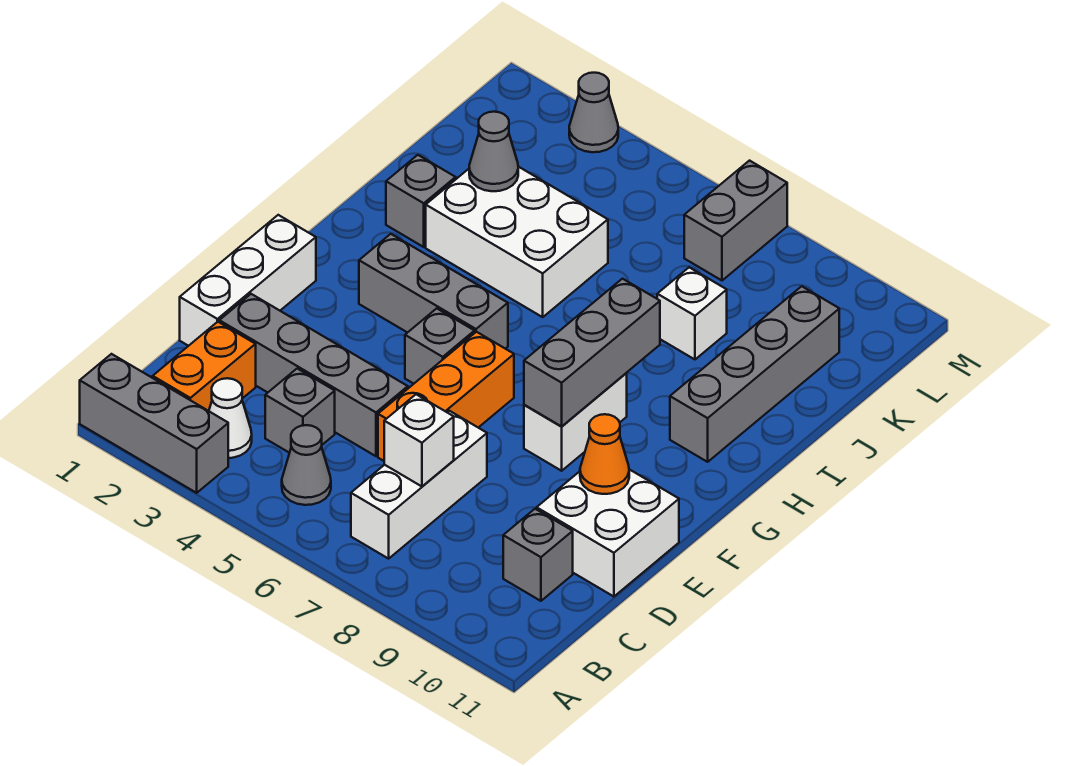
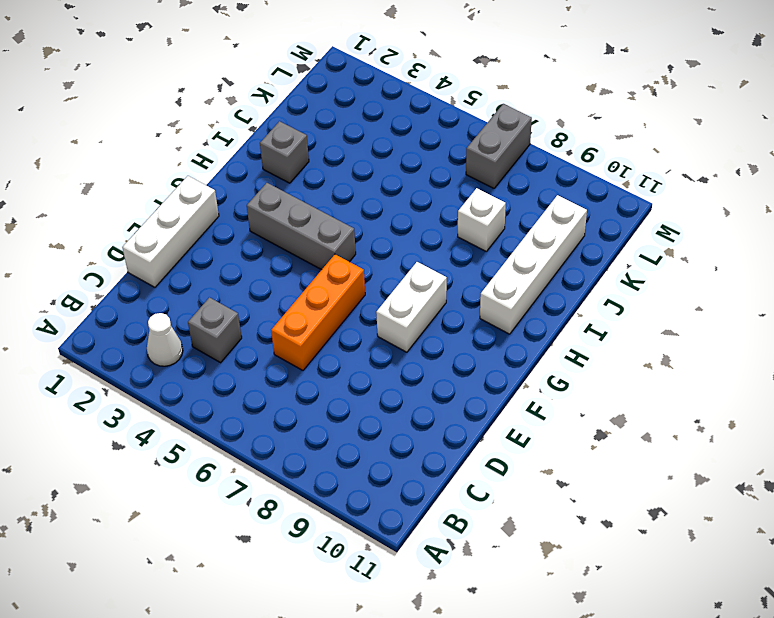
white brick H10:K10 level 1 -> grey brick H10:K10 level 1
none -> grey brick A1:A3 level 1
none -> orange brick B2:C2 level 1
none -> grey cone B5 level 1

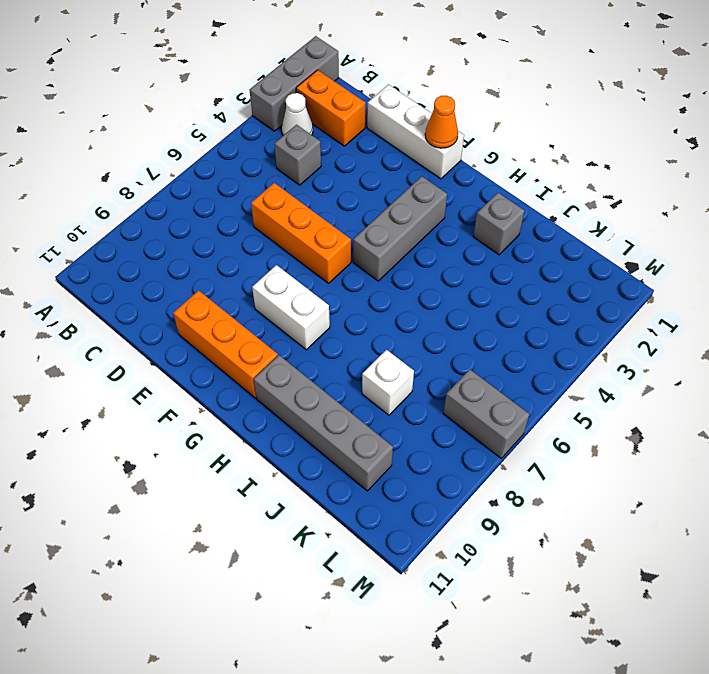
orange brick E10:G10 level 1 -> white brick D10:E11 level 1
orange cone F1 level 2 -> orange cone E10 level 2
none -> grey cone B5 level 1
none -> white brick B7:D7 level 1
none -> grey brick C10 level 1

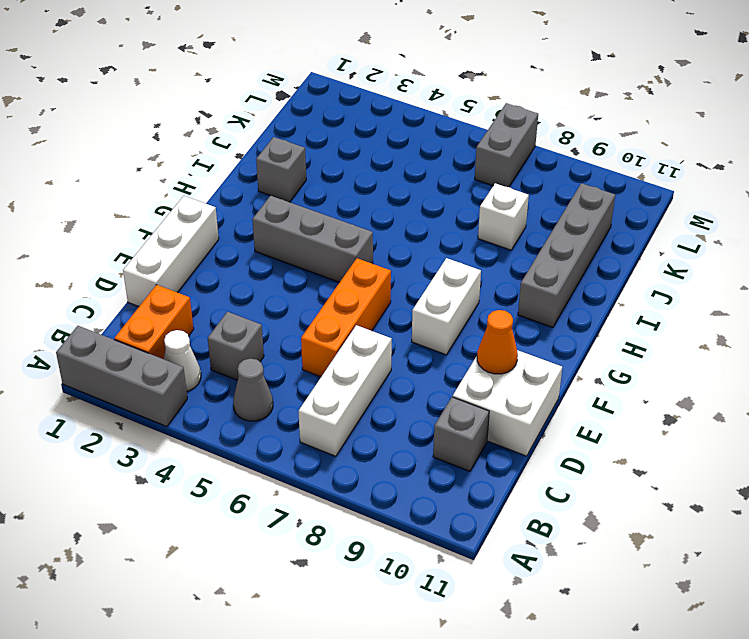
none -> grey brick D2:D5 level 1
none -> grey brick F5 level 1
none -> white brick I3:J5 level 1

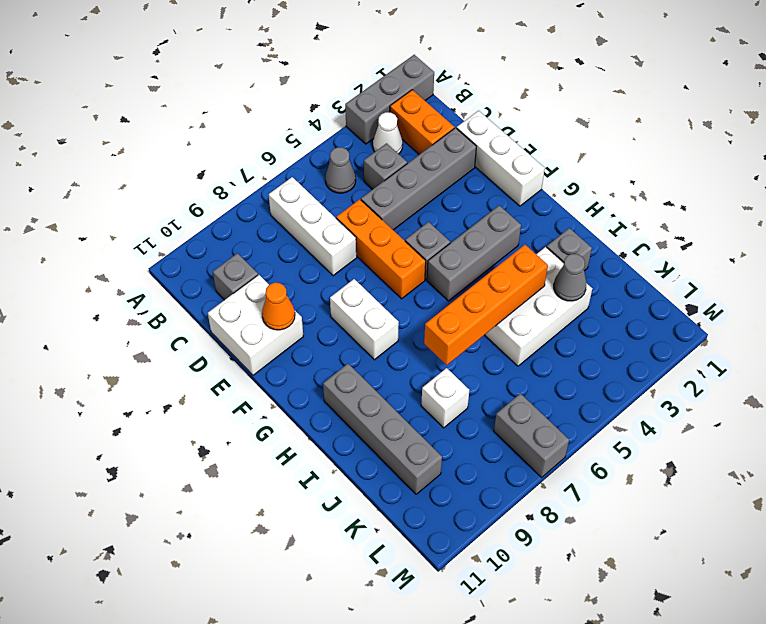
orange brick I4:I7 level 2 -> none
none -> grey cone M3 level 1
none -> white brick C7 level 2
none -> grey brick F8:H8 level 2

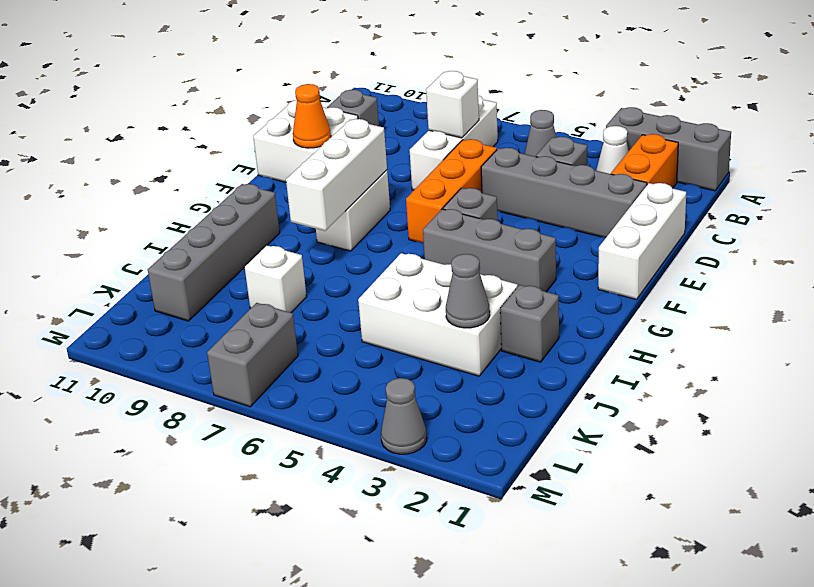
white brick F8:H8 level 2 -> grey brick F8:H8 level 2

